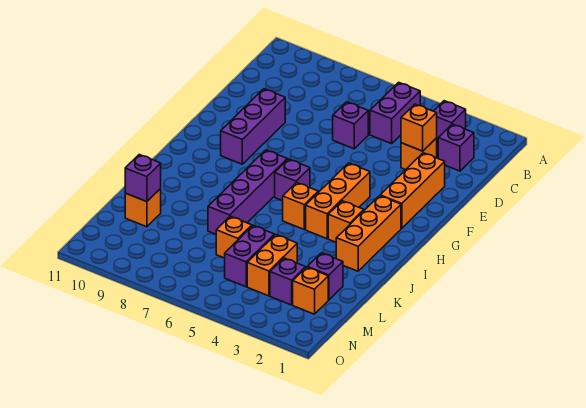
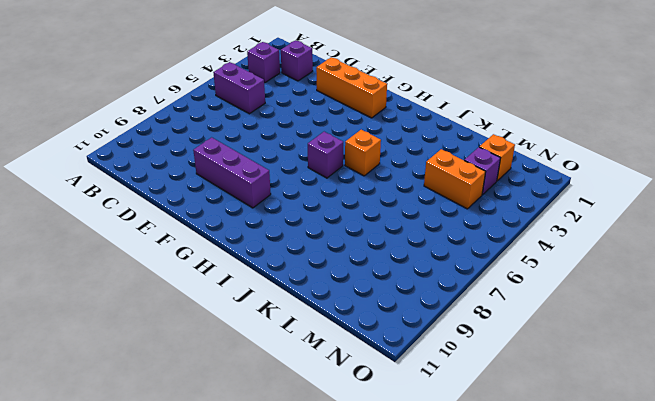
none -> orange brick D3 level 1
none -> purple brick D6 level 1
none -> orange brick G4:I4 level 1

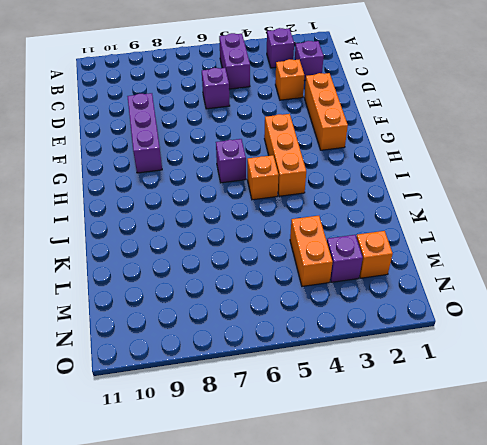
none -> orange brick H2:J2 level 1
none -> purple brick H7:K7 level 1
none -> orange brick I3 level 1

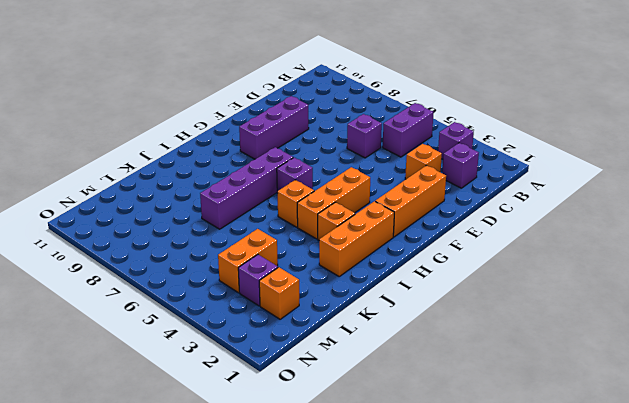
none -> purple brick L2 level 1
none -> purple brick L5:M5 level 1
none -> orange brick L6 level 1

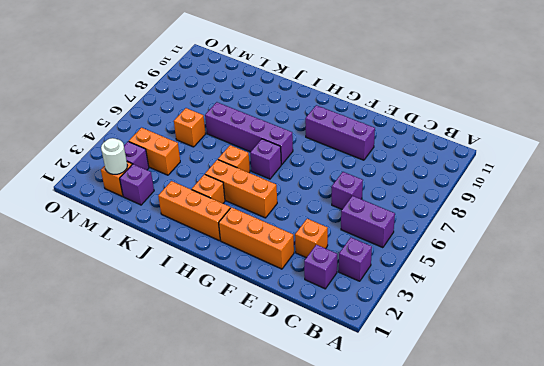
white round brick M2 level 2 -> none
none -> purple brick L5:M5 level 1
none -> orange brick L10 level 1
none -> orange brick D3 level 2

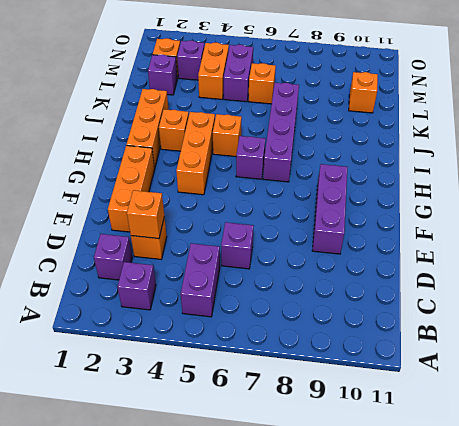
none -> purple brick L10 level 2

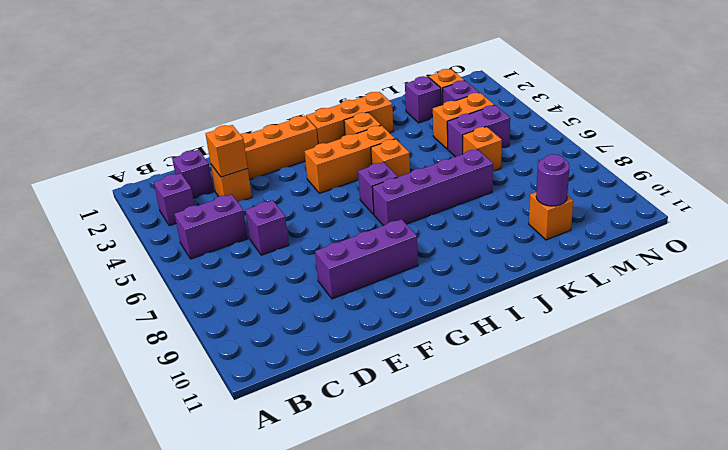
purple round brick L10 level 2 -> purple brick L10 level 2

